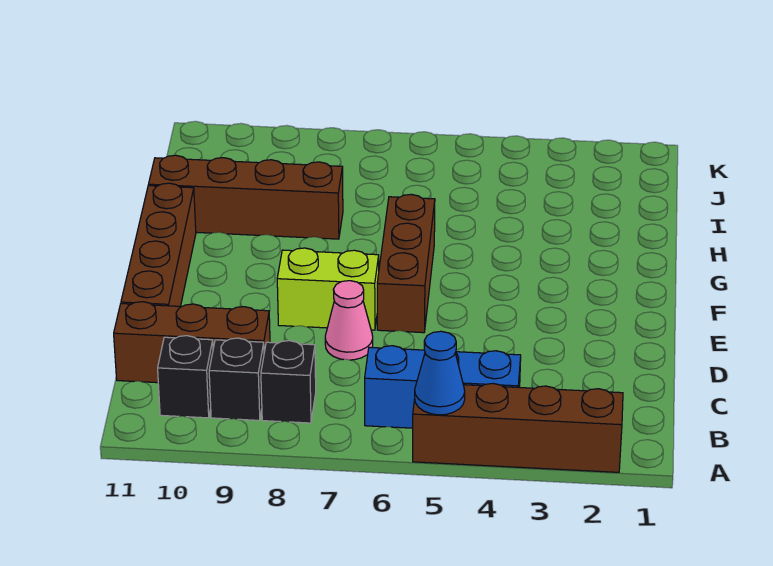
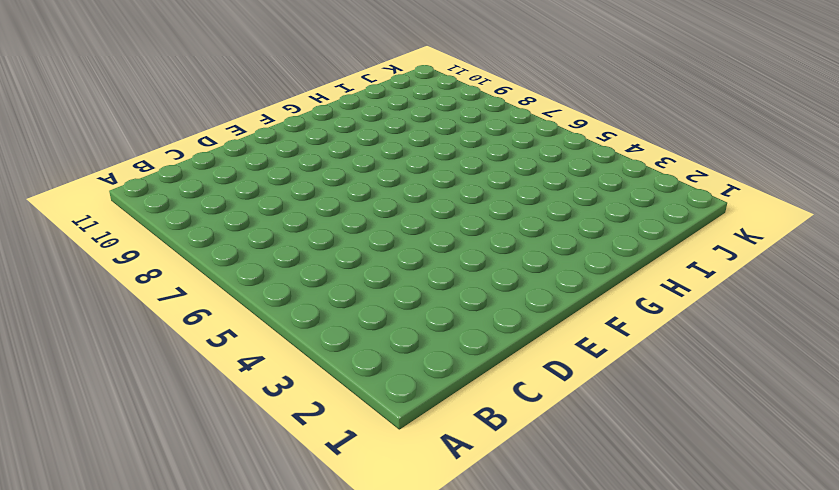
none -> brown brick A2:A5 level 1
none -> blue brick B4:B6 level 1
none -> black brick B8 level 1

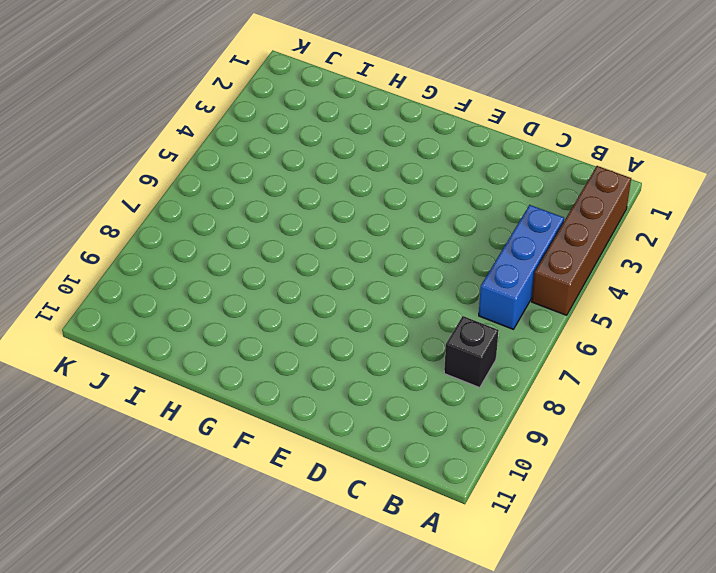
none -> black brick B9 level 1
none -> black brick B10 level 1
none -> brown brick C9:C11 level 1

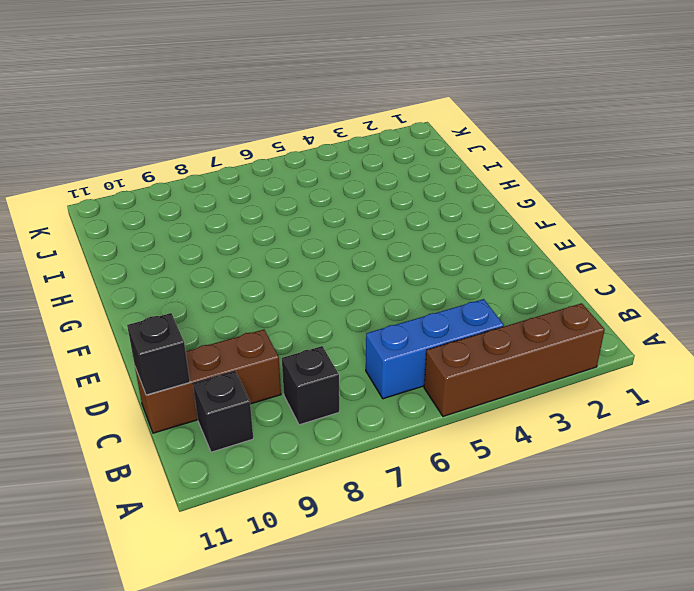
black brick C11 level 2 -> black brick B9 level 1
none -> pink cone D7 level 1
none -> brown brick D11:G11 level 1
none -> brown brick E6:G6 level 1

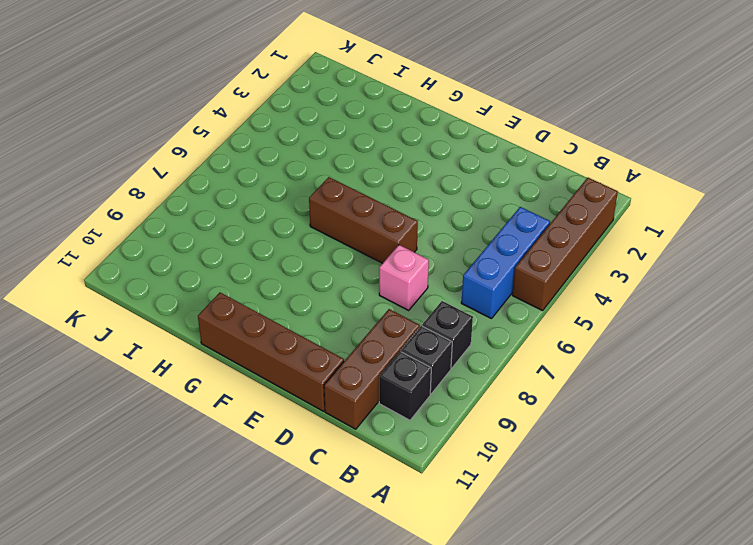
pink brick D7 level 1 -> pink cone D7 level 1
none -> lime brick E7:E8 level 1
none -> brown brick H8:H11 level 1
none -> blue cone A5 level 2

